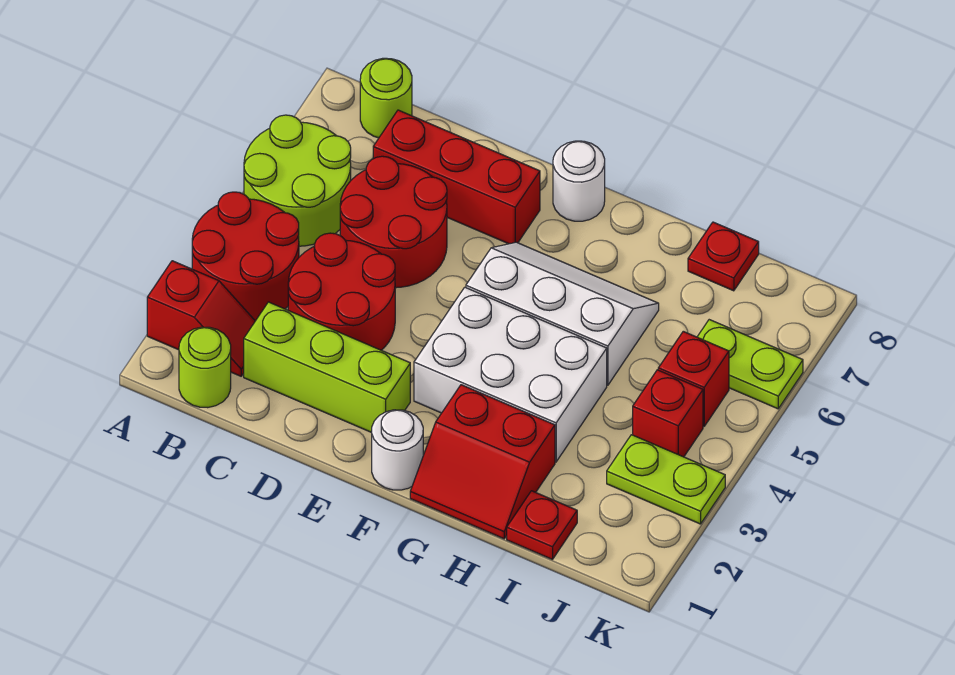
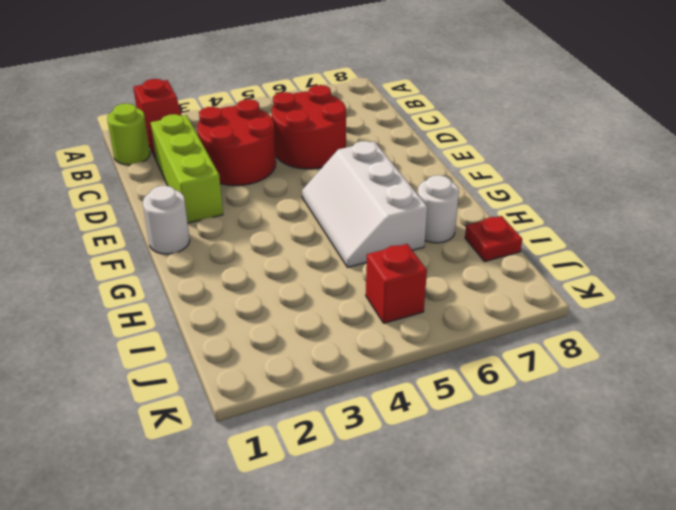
white slope F5:H6 level 1 top 6 -> white slope F5:H6 level 1 top 5
white round brick H7 level 1 -> white round brick F8 level 1
none -> red round brick A3:B4 level 1
none -> lime round brick A5:B6 level 1
none -> lime round brick B8 level 1

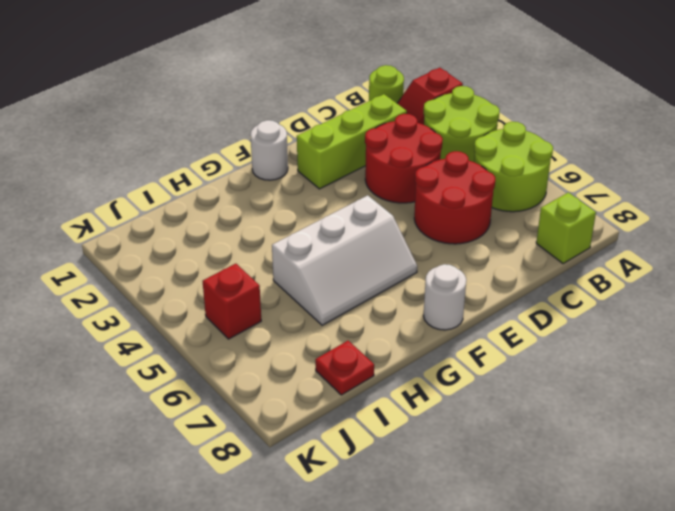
lime round brick A3:B4 level 1 -> red round brick A3:B4 level 1
lime brick B8 level 1 -> lime round brick B8 level 1
none -> red brick C7:E7 level 1
none -> white brick F3:H4 level 1
none -> red slope G1:H2 level 1 top 2

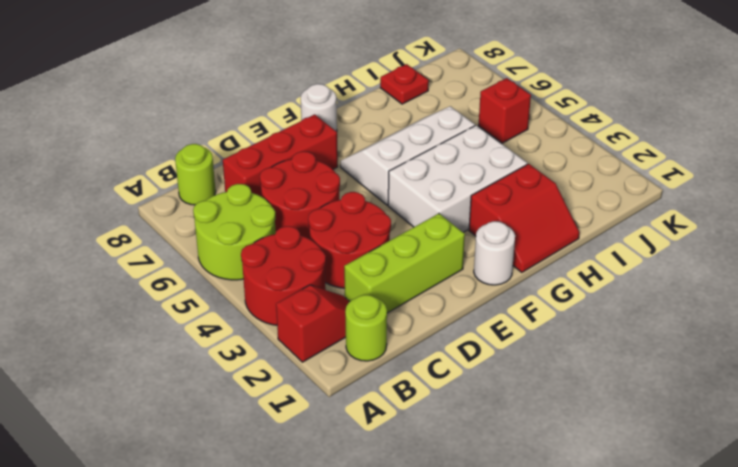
none -> red plate I1 level 1
none -> lime plate J3:K3 level 1
none -> red brick J4 level 1

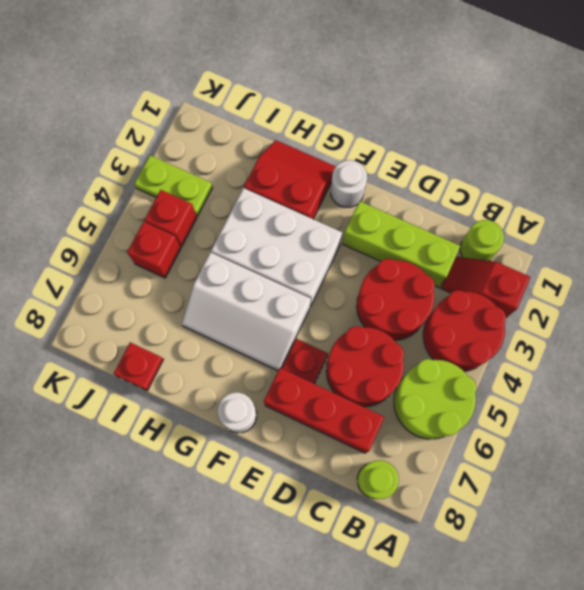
red plate E6 level 1 -> red plate I1 level 1
none -> lime plate J6:K6 level 1

